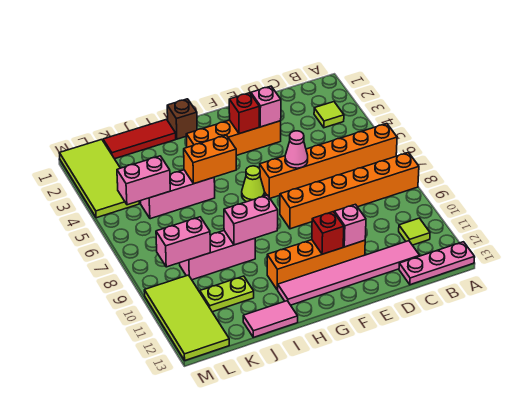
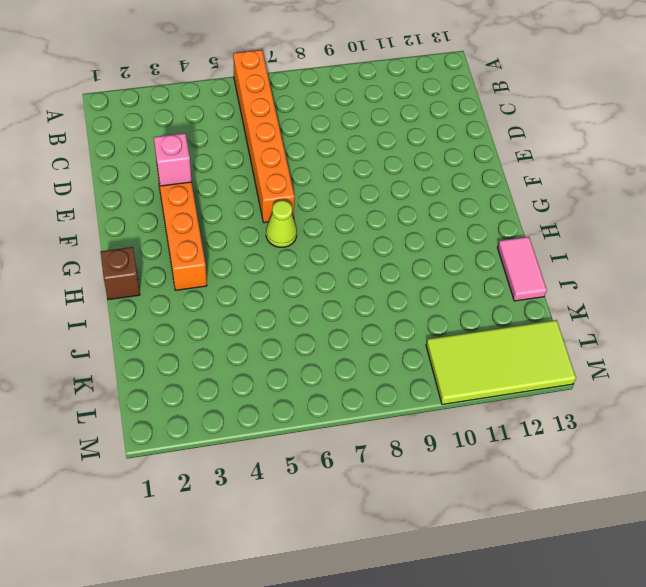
none -> orange brick A8:F8 level 1
none -> pink plate A13:C13 level 1
none -> lime tile B3 level 1

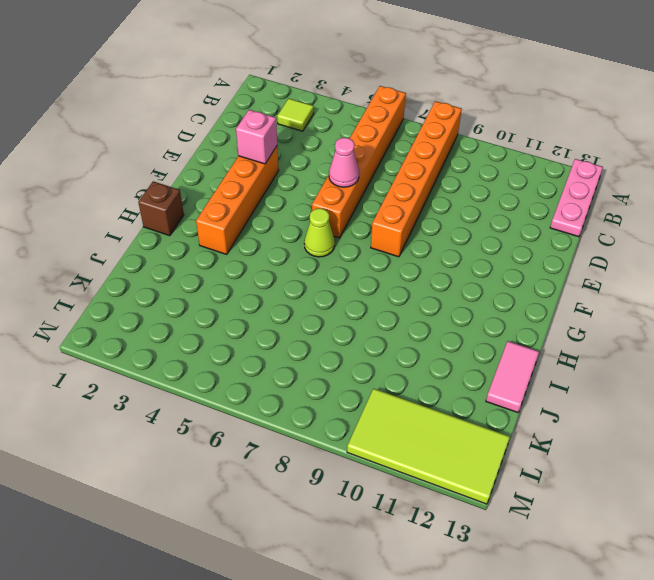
none -> lime tile B11 level 1
none -> pink tile C12:H12 level 1
none -> orange brick E11:H11 level 1

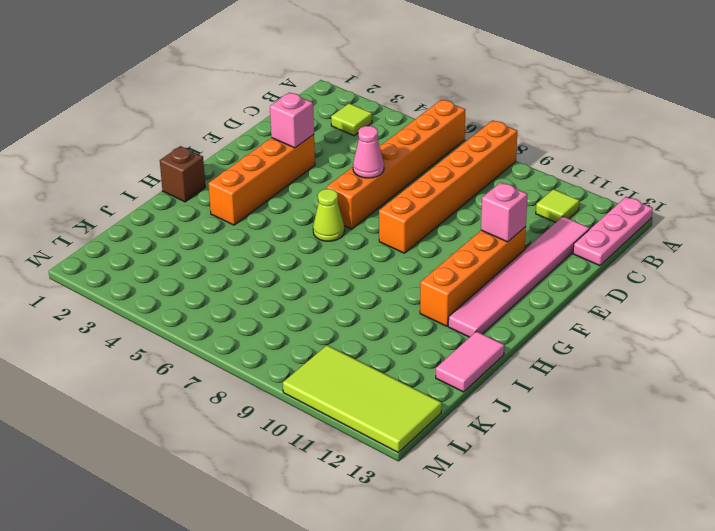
none -> red tile I1:K1 level 1
none -> pink brick I5:K5 level 1
none -> pink brick I9:K9 level 1

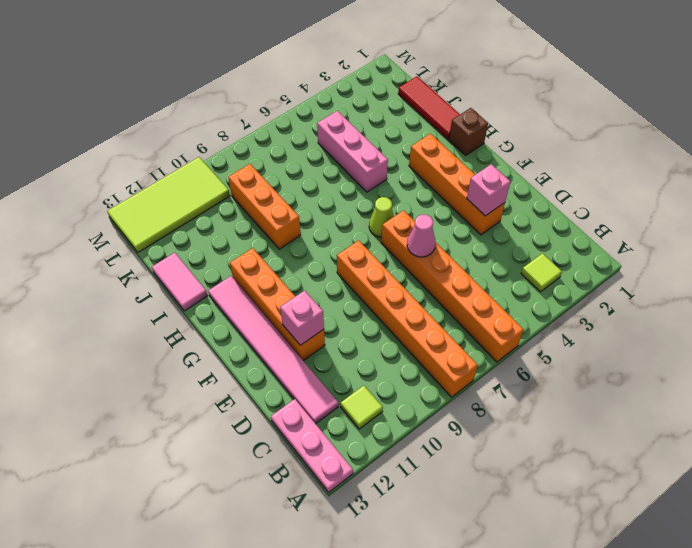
orange brick I9:K9 level 1 -> pink brick I9:K9 level 1
none -> lime plate J11:K11 level 1
none -> lime tile L1:M4 level 1
none -> red brick F3 level 2

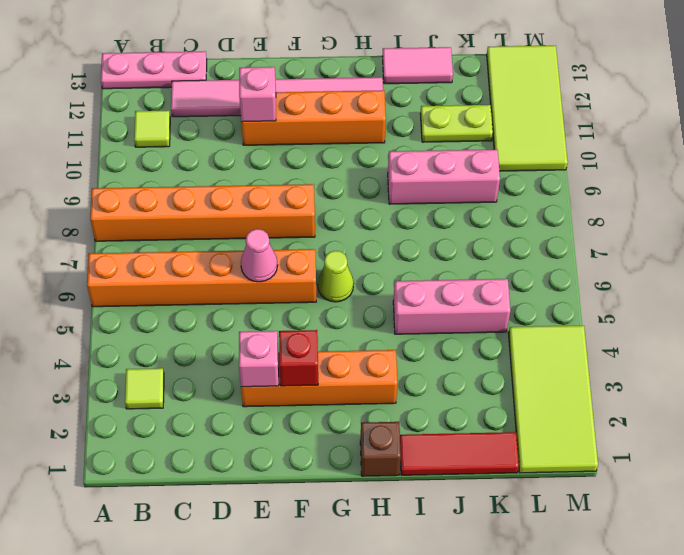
none -> red brick F11 level 2
none -> orange brick H5:I5 level 2
none -> pink brick H9:I9 level 2

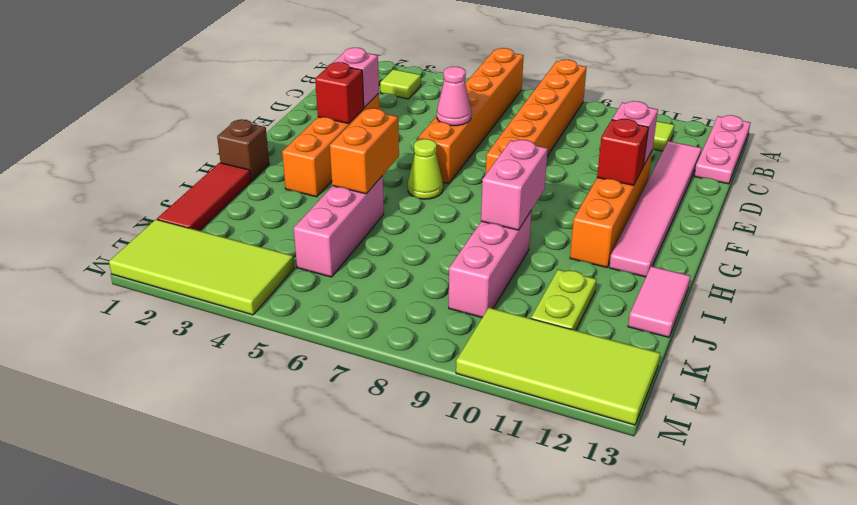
none -> pink brick K5:L5 level 2
none -> pink brick K9:L9 level 2

